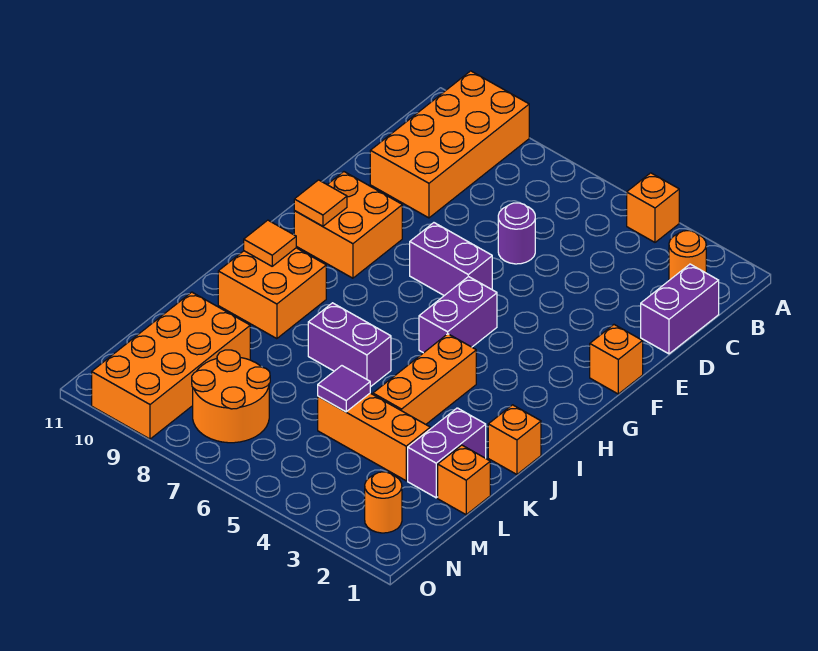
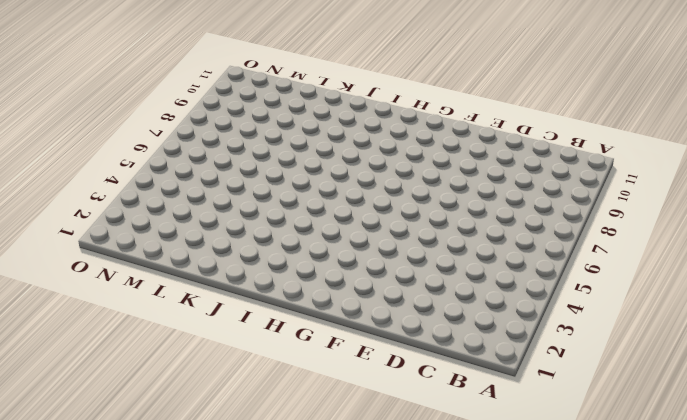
none -> orange brick A4 level 1
none -> orange brick A9:D10 level 1
none -> orange round brick B2 level 1

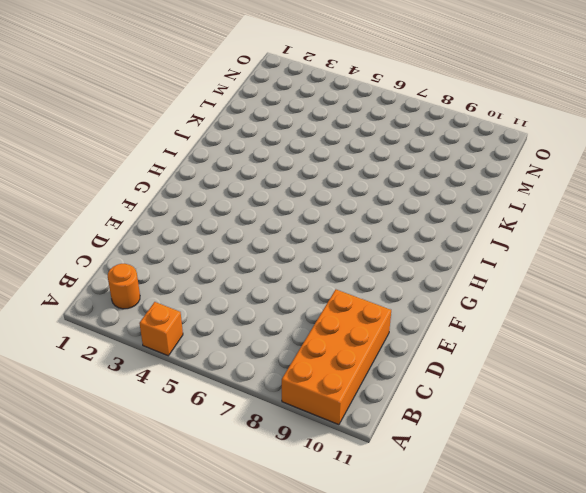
none -> purple brick C1:D1 level 1
none -> purple round brick D6 level 1
none -> orange brick F1 level 1

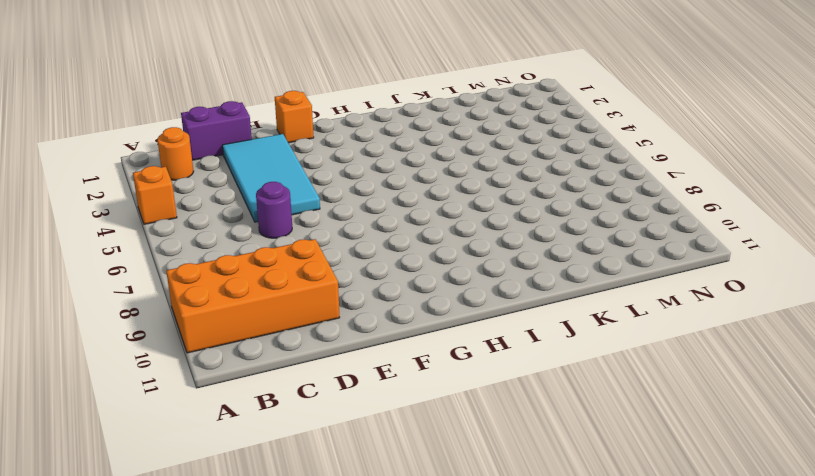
cyan tile D2:E5 level 1 -> none
none -> purple brick F6:F7 level 1
none -> orange brick F9:G10 level 1
none -> purple brick G5:H5 level 1

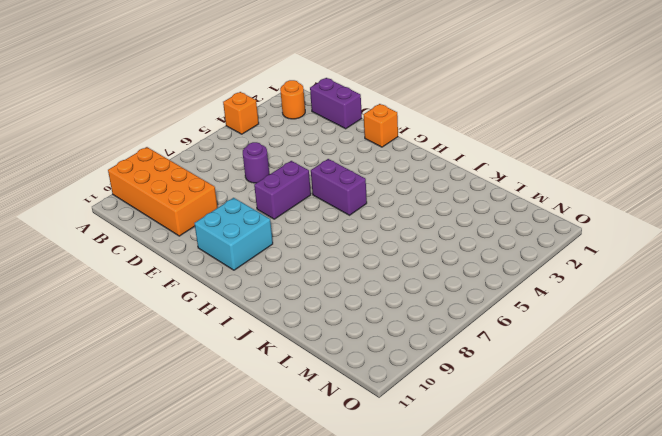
cyan brick F9:G10 level 1 -> orange brick F9:G10 level 1
none -> orange brick I4:K4 level 1
none -> orange brick I9:J10 level 1
none -> orange brick J1 level 1

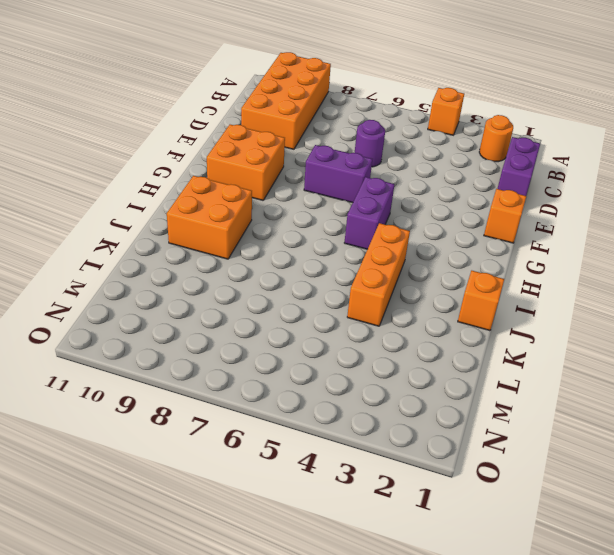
none -> purple brick J6:J7 level 1
none -> purple brick K2:L2 level 1
none -> orange brick L1 level 1

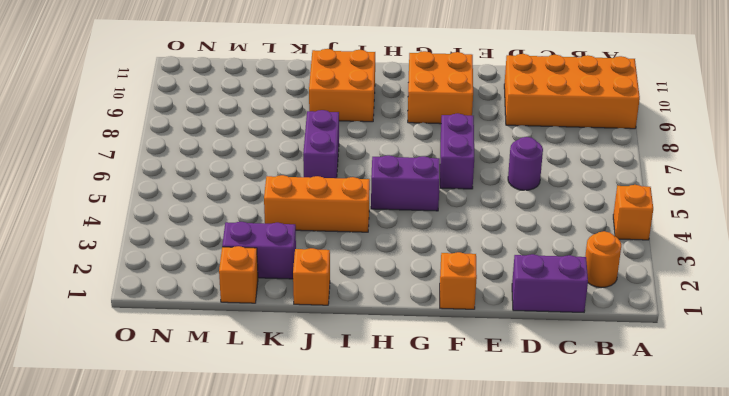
none -> orange brick L3:L5 level 1
none -> orange brick L9:O10 level 1
none -> orange round brick M7:N8 level 1

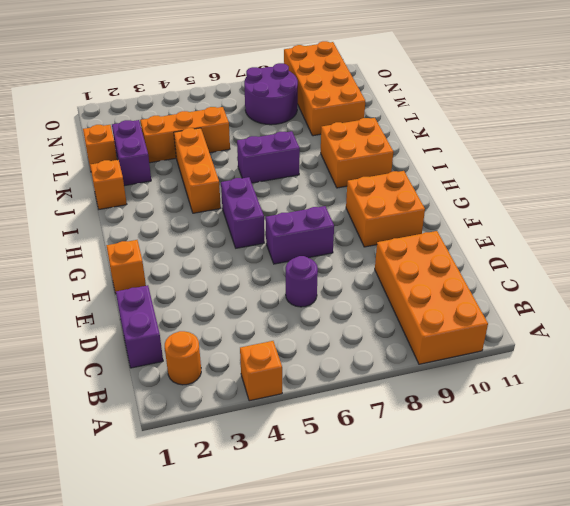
purple round brick M7:N8 level 1 -> orange round brick M7:N8 level 1
none -> orange round brick N2 level 1
none -> orange tile G10 level 2
none -> orange tile I10 level 2

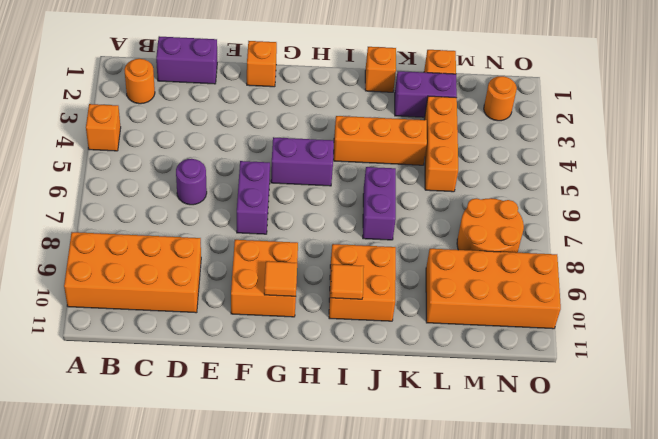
none -> purple tile L5 level 2

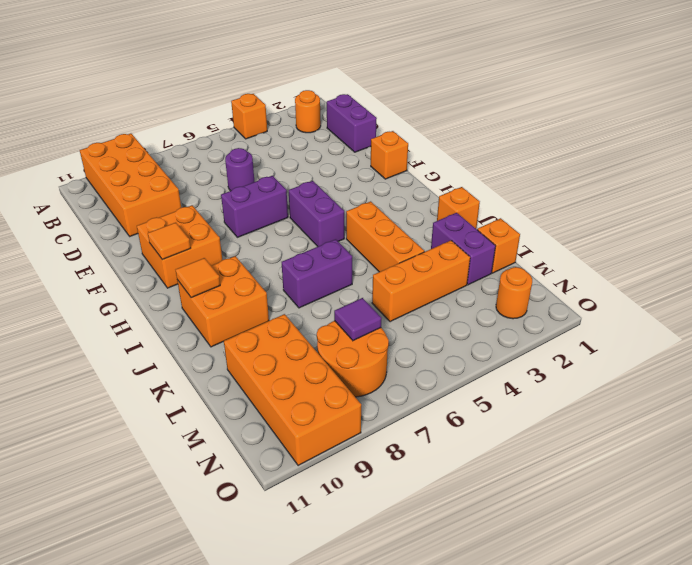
purple tile M7 level 2 -> purple tile L5 level 2

